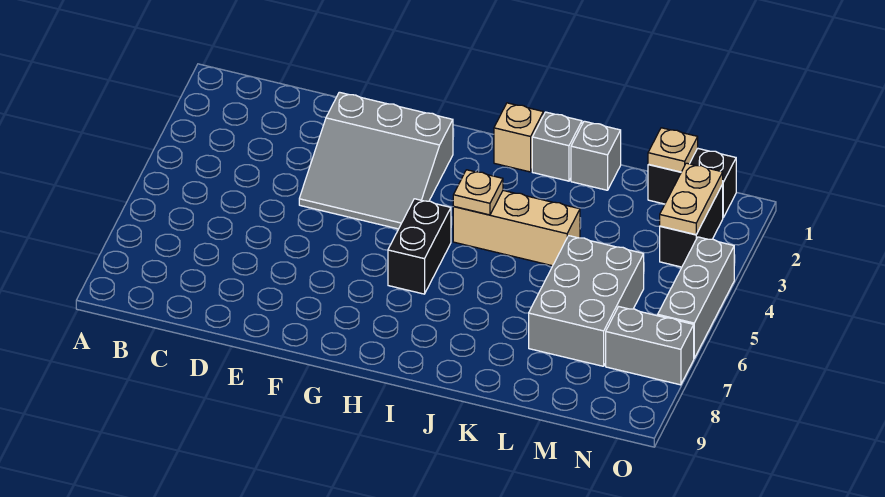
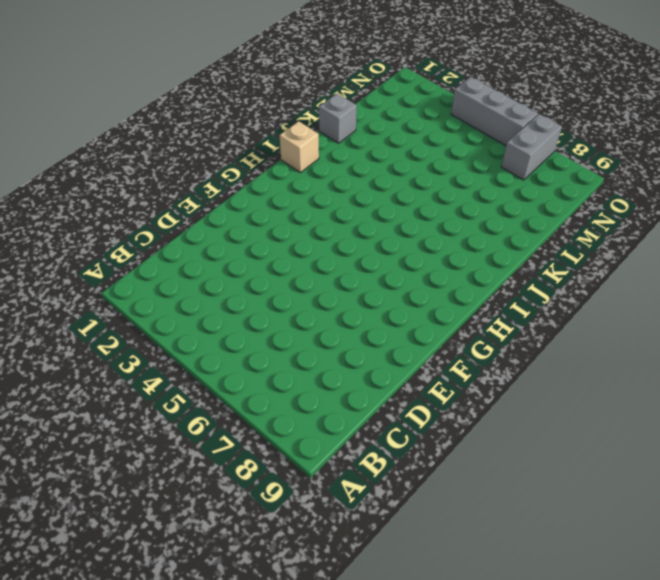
none -> grey slope E2:G4 level 1 top 2
none -> black brick H5:H6 level 1
none -> tan brick I4:K4 level 1

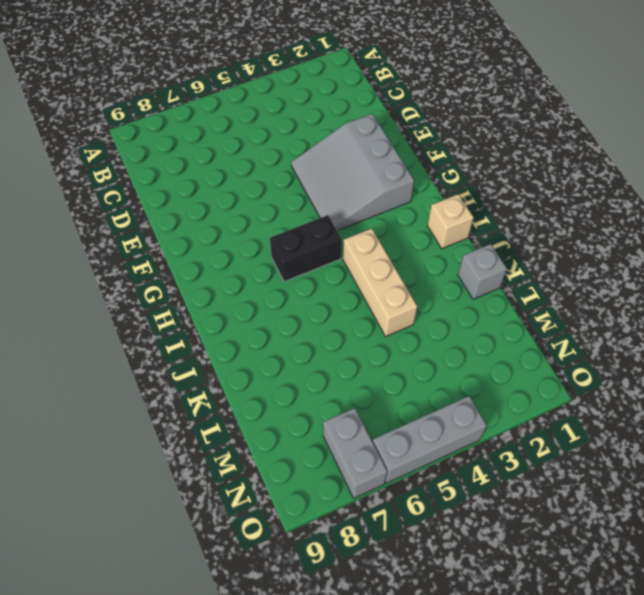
none -> grey brick J1 level 1
none -> grey brick L5:M7 level 1
none -> black brick M1:N1 level 1

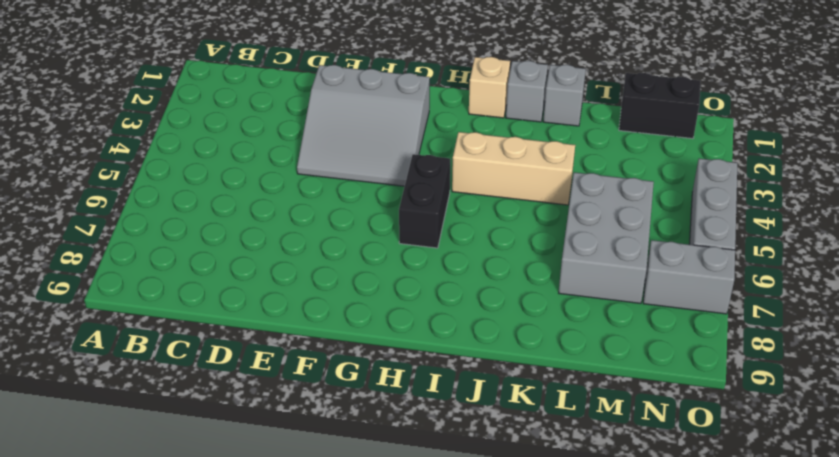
none -> black brick N2:N3 level 1
none -> tan plate I4 level 2
none -> tan plate M1 level 2

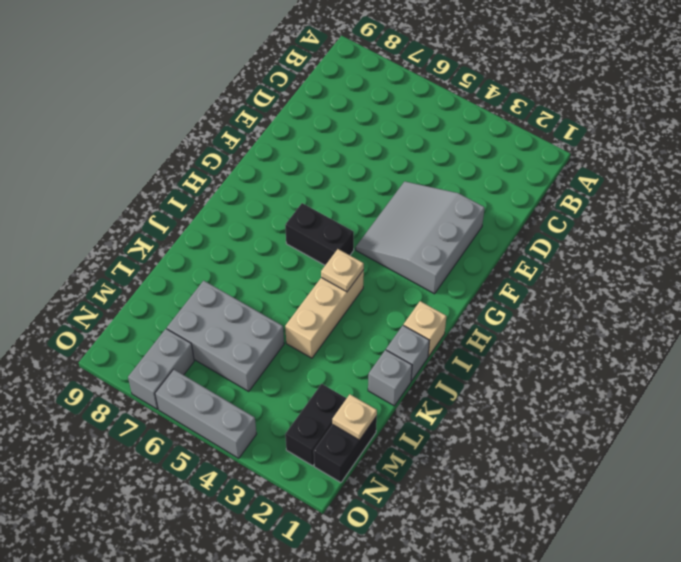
black brick M2:N2 level 1 -> black brick N2:N3 level 1
none -> tan plate N2:N3 level 2

